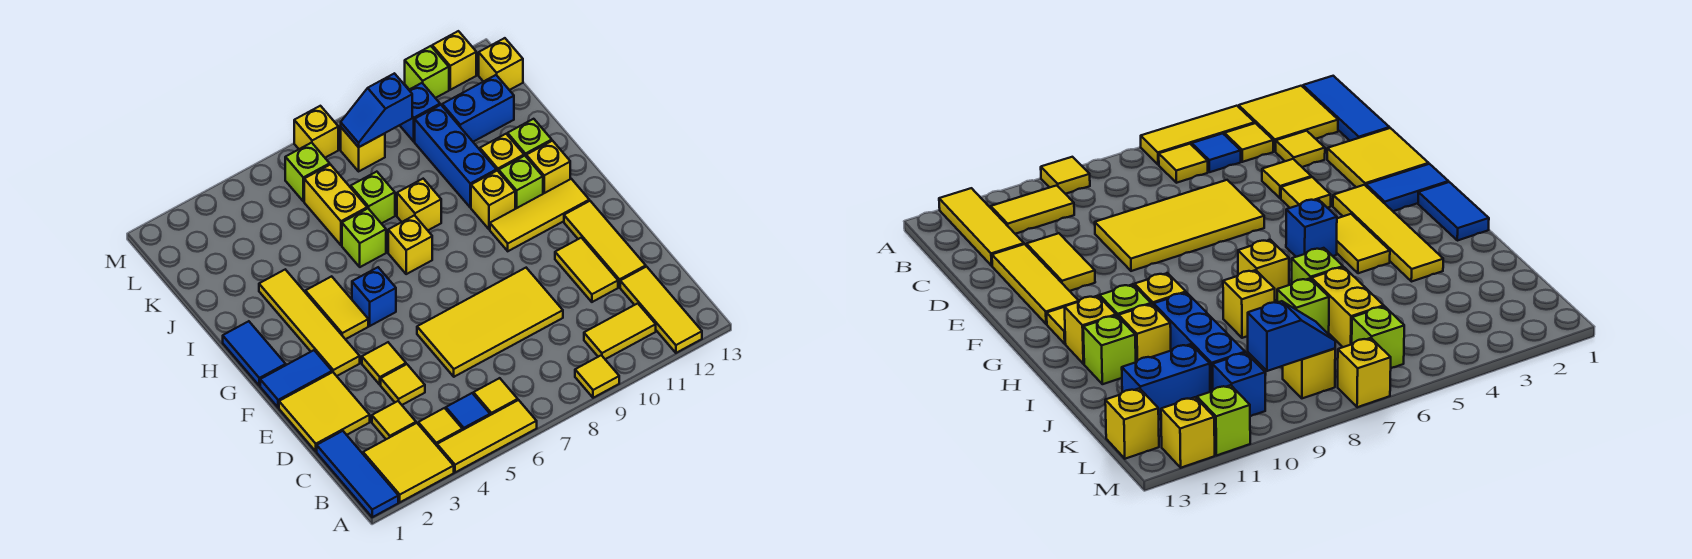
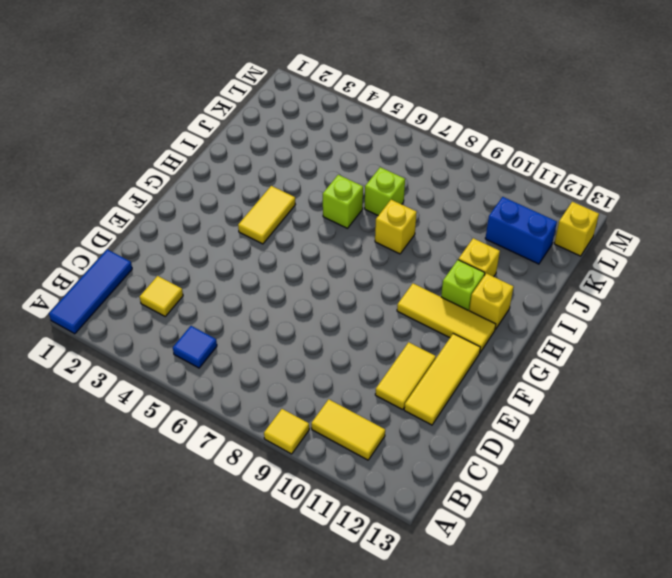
none -> yellow tile A2:B3 level 1
none -> yellow tile A4:A6 level 1
none -> yellow tile A12:C12 level 1
none -> yellow tile B4 level 1

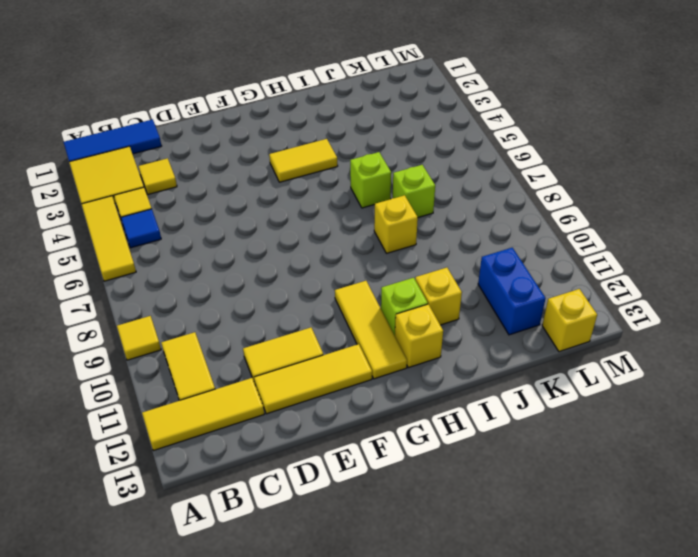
none -> yellow tile B6 level 1
none -> yellow tile D1:E2 level 1
none -> yellow tile D4 level 1
none -> yellow tile D6:E9 level 1

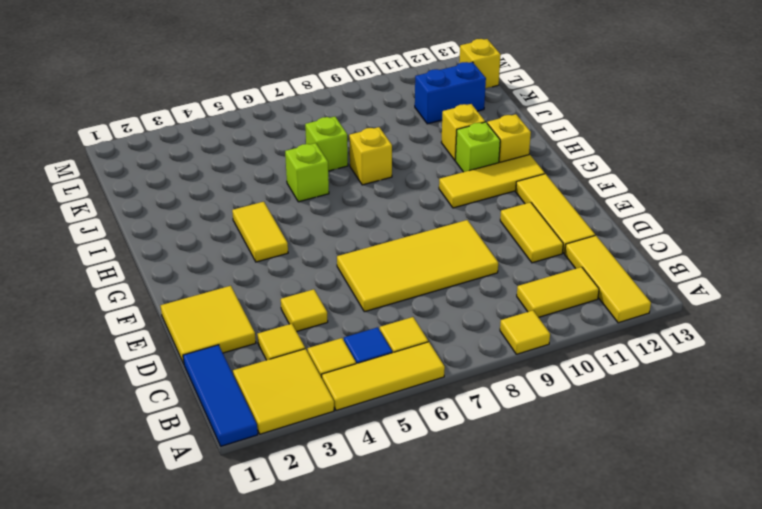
none -> yellow tile E4 level 1
none -> blue tile F1:F2 level 1
none -> yellow tile F3:I3 level 1
none -> blue tile G1:H1 level 1

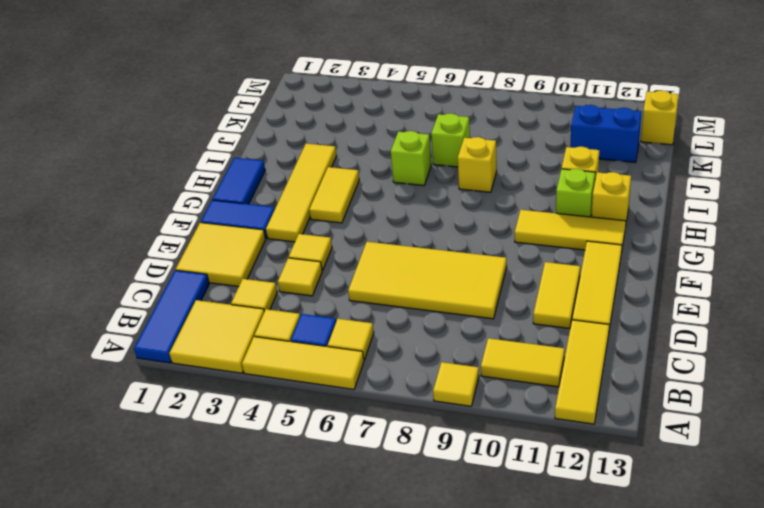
none -> blue brick G5 level 1
none -> yellow brick H7 level 1
none -> yellow brick H10 level 1
none -> blue brick I10:K10 level 1

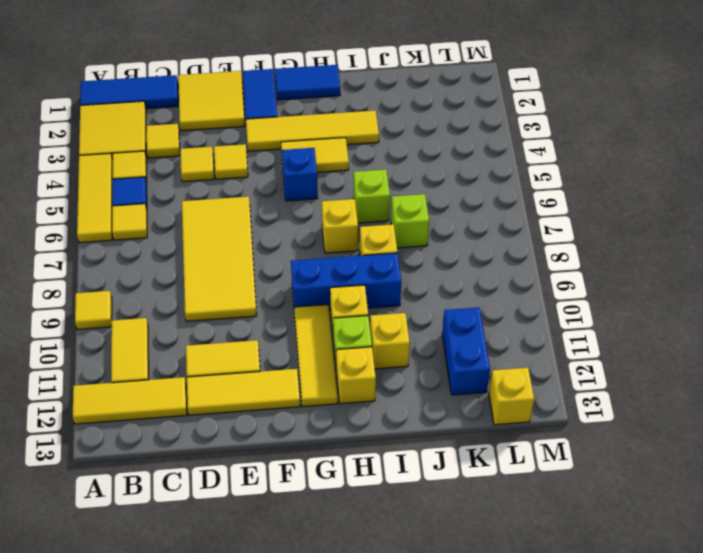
blue brick G9:I9 level 1 -> blue brick I10:K10 level 1
none -> lime brick I12 level 1
none -> yellow brick J6:K6 level 1
none -> lime brick L6 level 1
none -> yellow brick L8 level 1

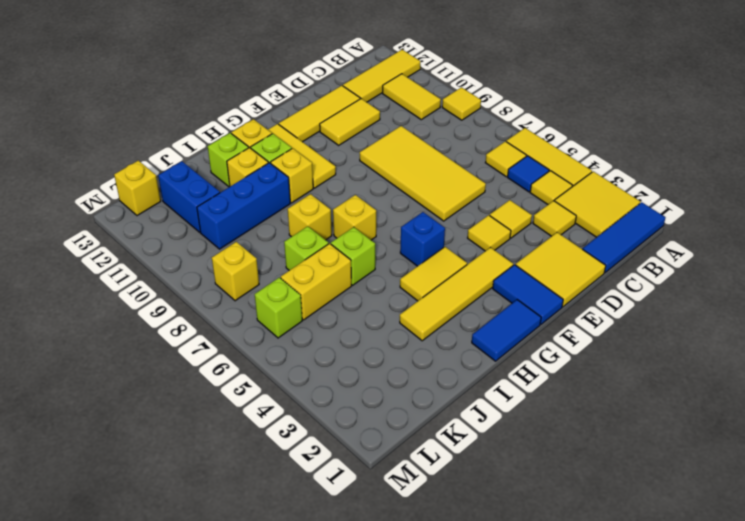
none -> blue brick L10 level 1
none -> yellow brick M7 level 1
none -> lime brick M11 level 1
none -> yellow brick M12 level 1

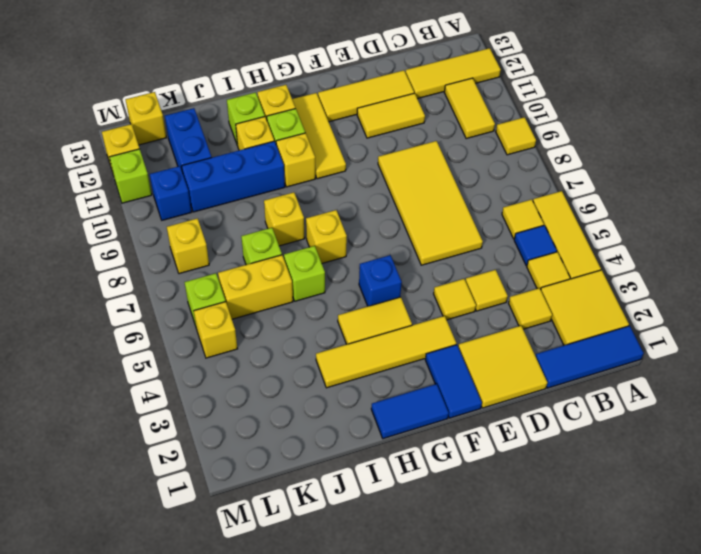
yellow brick L5 level 1 -> yellow brick M7 level 1
none -> blue slope L8:L9 level 2 top 9

